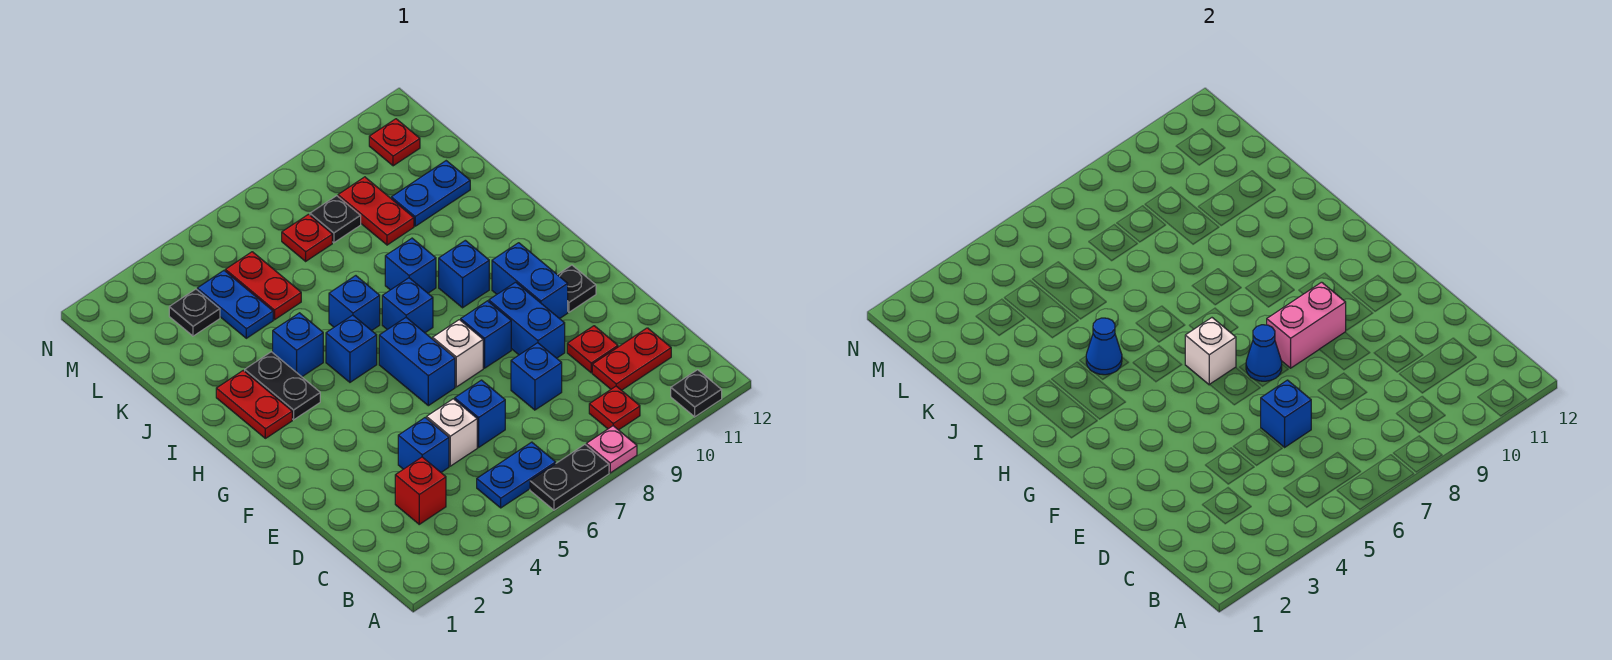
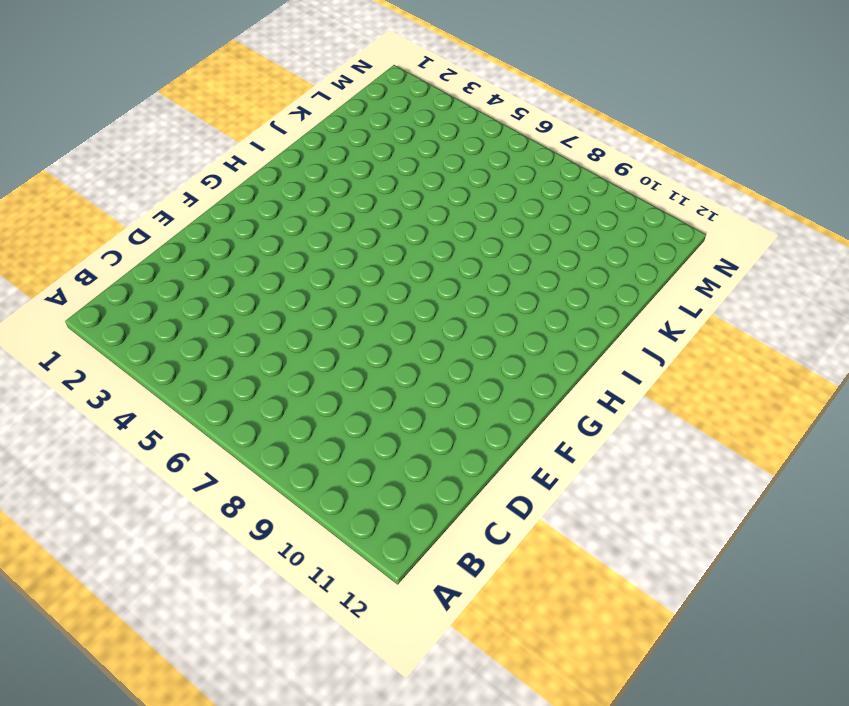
none -> black plate A6:A7 level 1
none -> pink plate A8 level 1
none -> black plate A11 level 1
none -> blue plate B5:B6 level 1

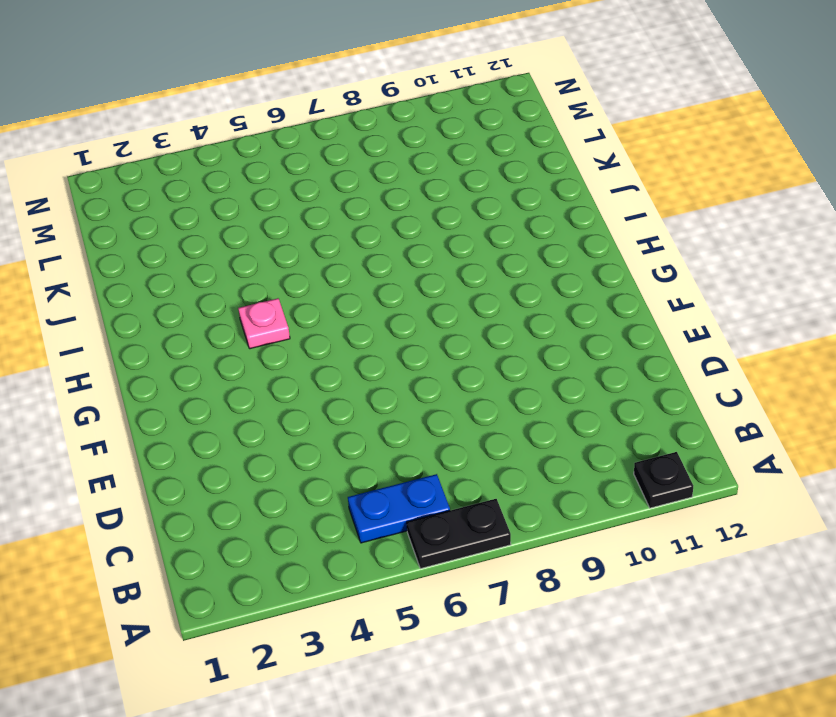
pink plate H4 level 1 -> pink plate A8 level 1
none -> red plate B9 level 1
none -> red brick C3 level 1
none -> red plate C10:C11 level 1
none -> blue brick D4 level 1

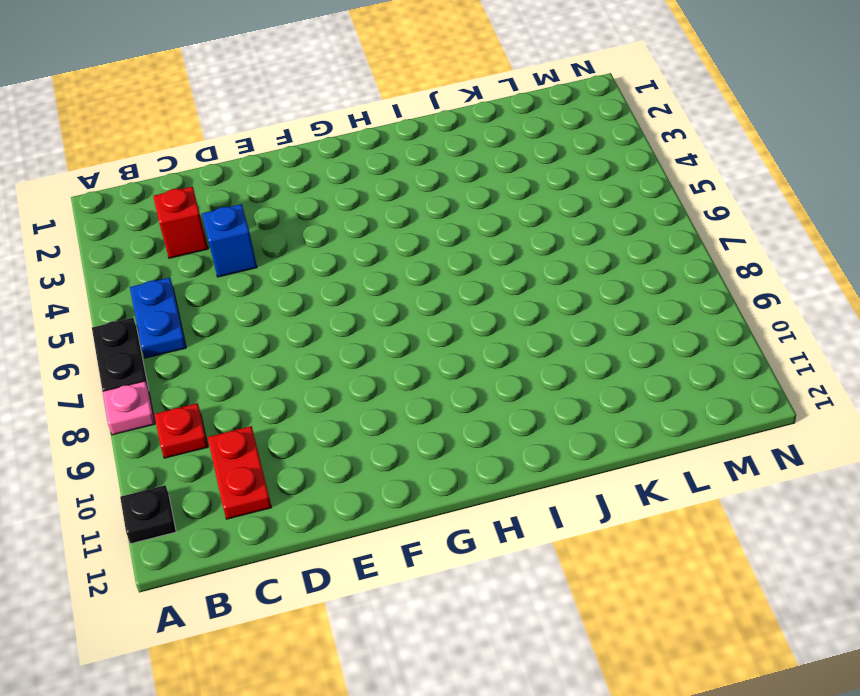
none -> white brick D5 level 1
none -> blue brick D6 level 1
none -> blue brick D8 level 1
none -> red plate D10 level 1

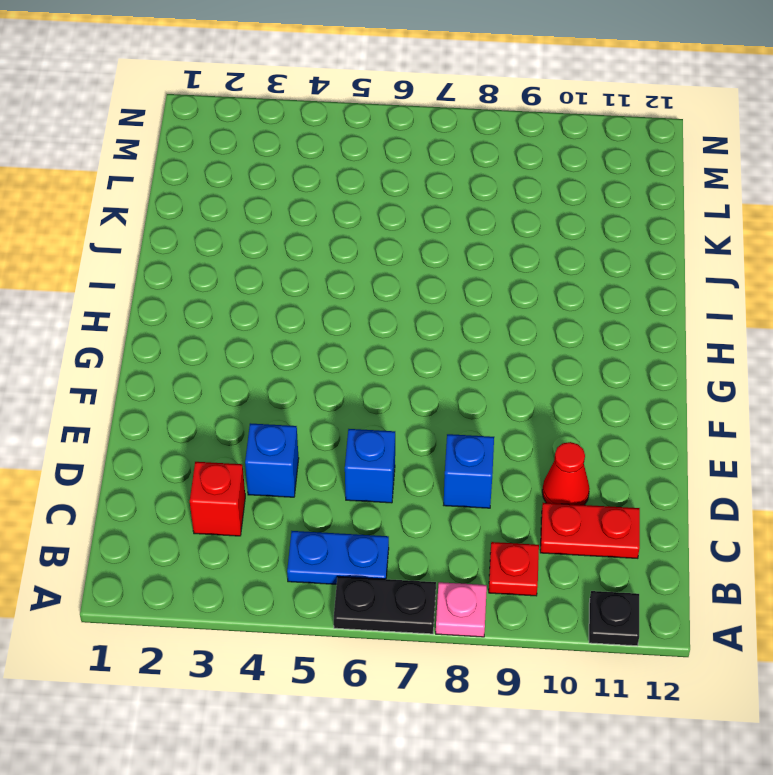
red cone D10 level 1 -> red plate D10 level 1
none -> white brick D5 level 1
none -> blue brick E9:F9 level 1
none -> blue brick F6:G6 level 1
none -> white brick F7 level 1

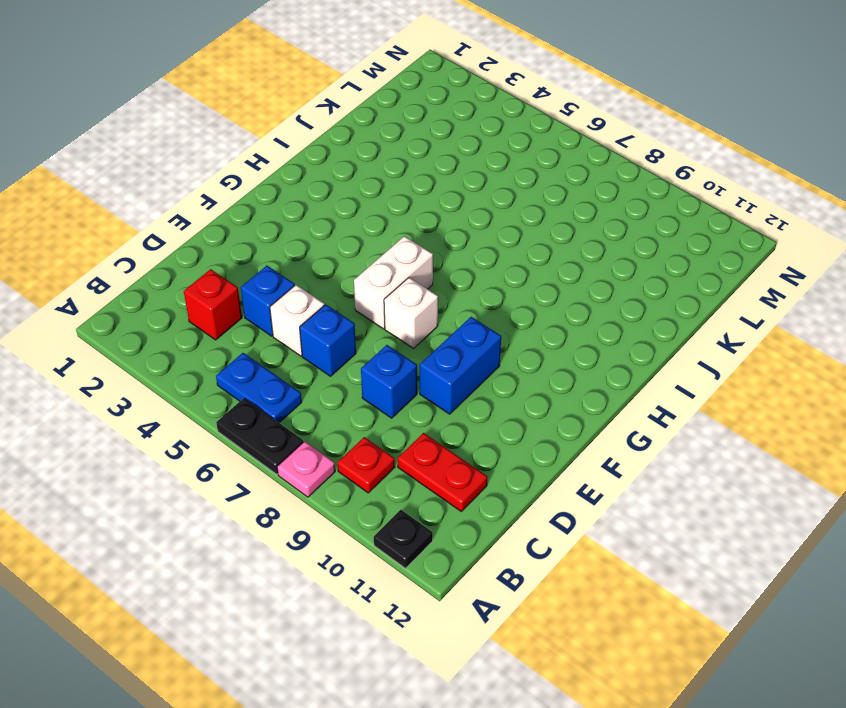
white brick F6:G6 level 1 -> blue brick F6:G6 level 1
none -> red plate D10 level 1
none -> blue brick F8 level 1
none -> blue brick F10:G10 level 1
none -> black plate F11 level 1

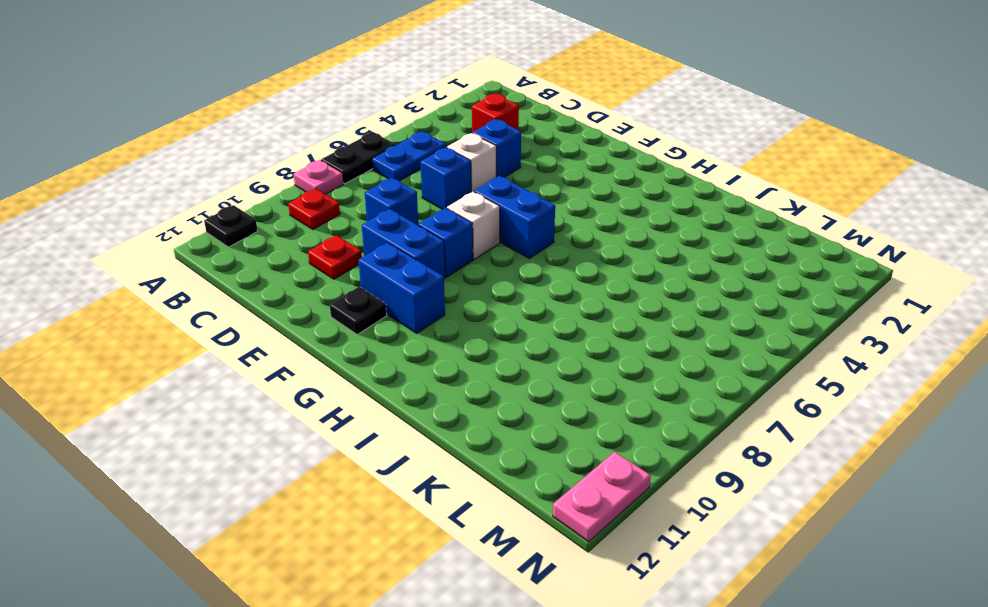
pink plate N11:N12 level 1 -> none
none -> red plate C10:C11 level 1
none -> red plate H2:I2 level 1
none -> black plate H3:I3 level 1
none -> blue brick H5 level 1

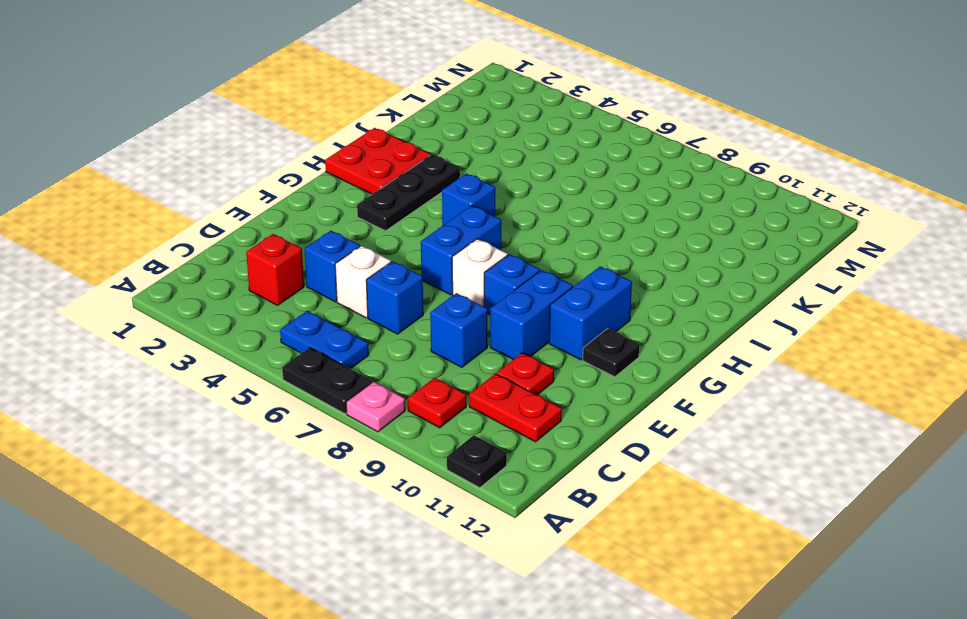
black plate G3:I3 level 1 -> black plate H3:I3 level 1
red plate H1:I2 level 1 -> red plate H2:I2 level 1
none -> blue brick H7 level 1
none -> blue brick H9 level 1
none -> blue brick I4 level 1
none -> blue brick I6 level 1

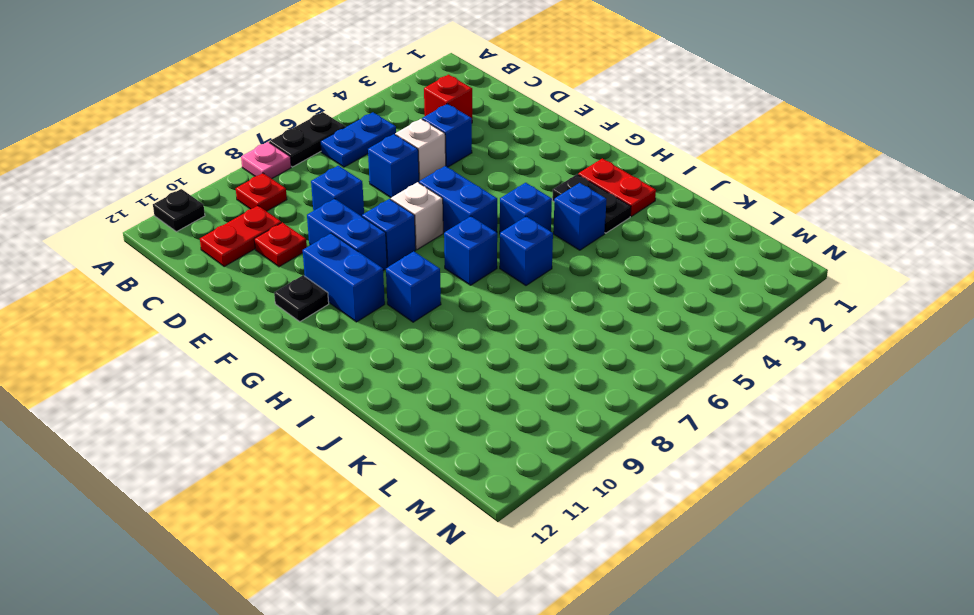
none -> blue brick I8 level 1
none -> blue plate K4:L4 level 1
none -> red plate K5:L5 level 1
none -> red plate K9:L9 level 1

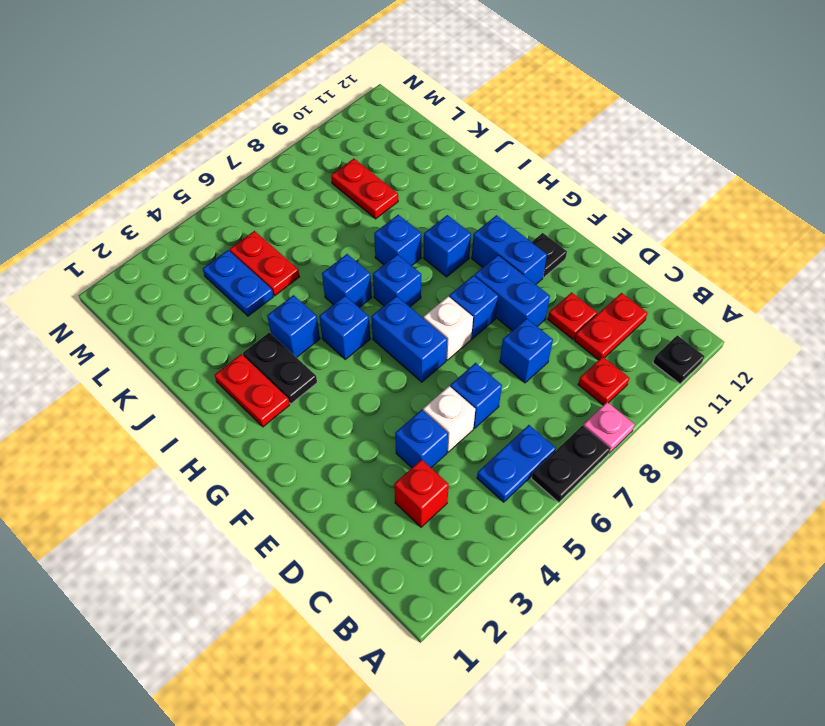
none -> blue plate K10:K11 level 1
none -> black plate L3 level 1
none -> red plate L7 level 1
none -> black plate L8 level 1

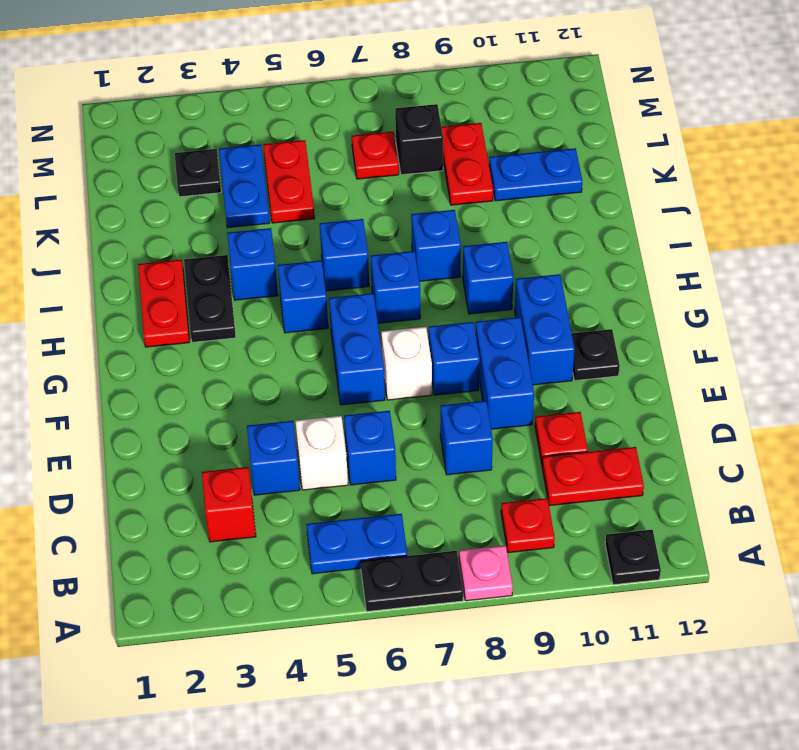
black brick L8 level 1 -> black plate L8 level 1
none -> red plate M11 level 1
none -> blue brick D6 level 2
none -> blue cone F7 level 2
none -> pink brick F8:F9 level 2

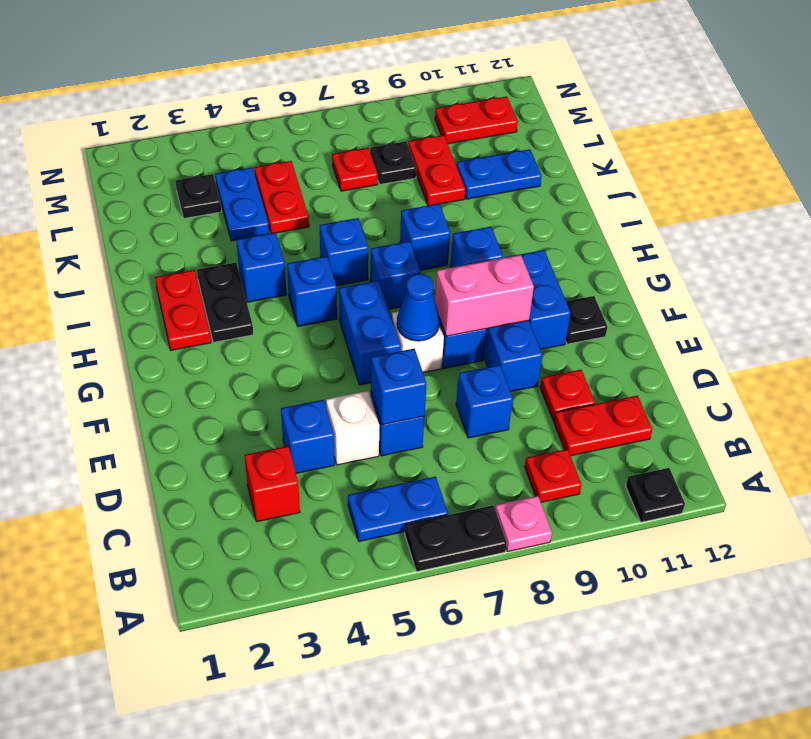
red plate M10:M11 level 1 -> red plate M11 level 1
none -> white brick G6 level 2
none -> blue cone I4 level 2

